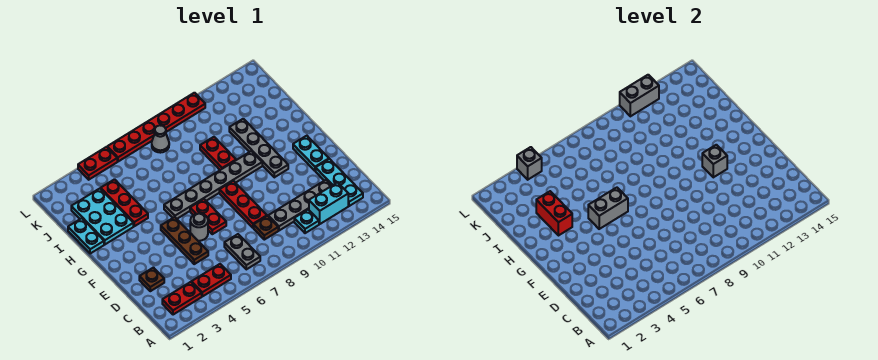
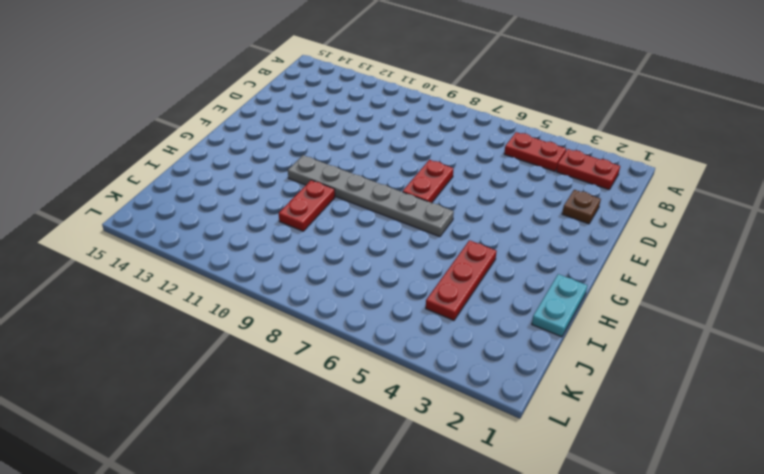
none -> grey plate B7:C7 level 1
none -> cyan plate B11 level 1
none -> cyan brick B12:B13 level 1

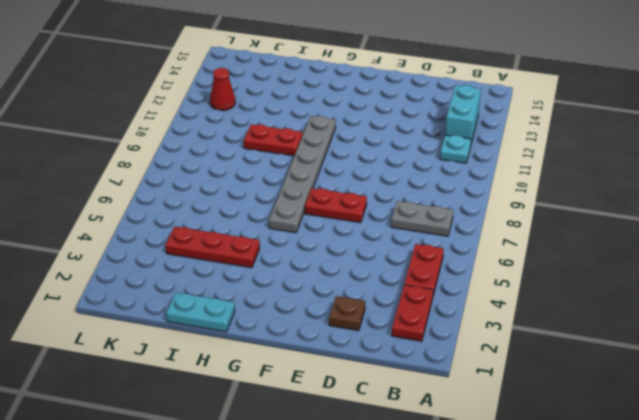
red cone K12 level 1 -> none
none -> cyan plate B14:D14 level 1
none -> brown plate C9 level 1
none -> grey plate C10:C13 level 1

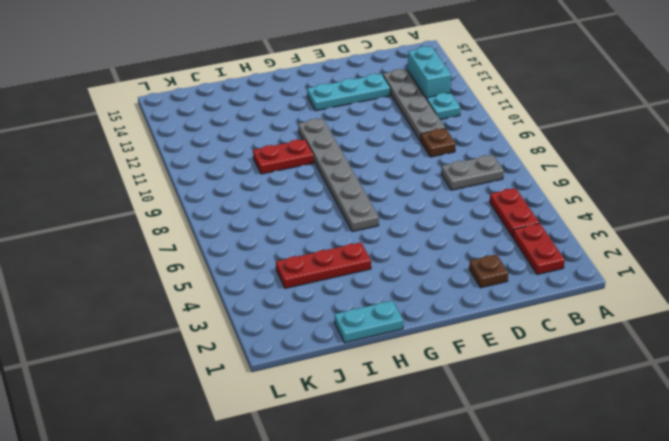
cyan plate D13:F13 level 1 -> cyan plate B14:D14 level 1
none -> brown plate D5:F5 level 1
none -> red plate D9:F9 level 1
none -> grey round brick E6 level 1

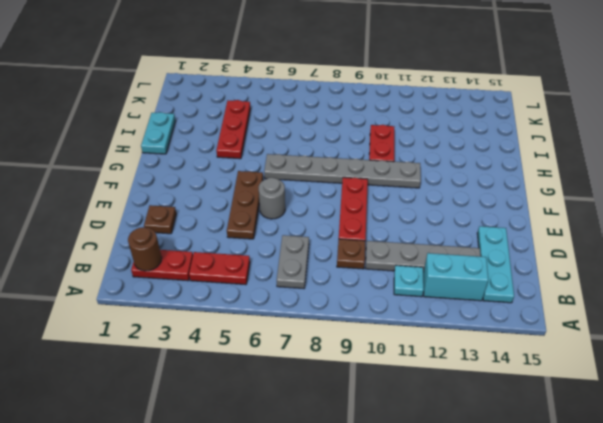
brown round brick B2 level 2 -> none
none -> red plate E7:F7 level 1
none -> cyan plate E14:F14 level 1
none -> grey plate F12:I12 level 1

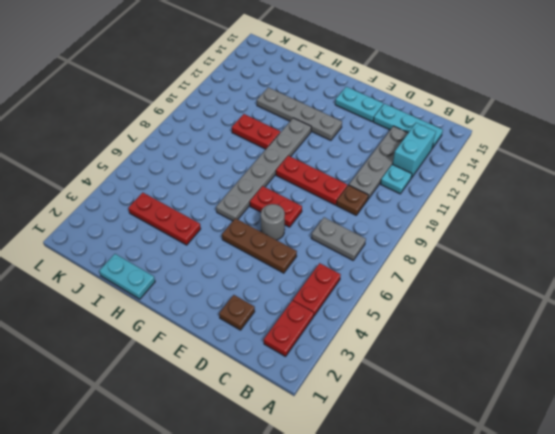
none -> cyan plate H2:J3 level 1
none -> grey cone K8 level 1
none -> red plate L4:L5 level 1

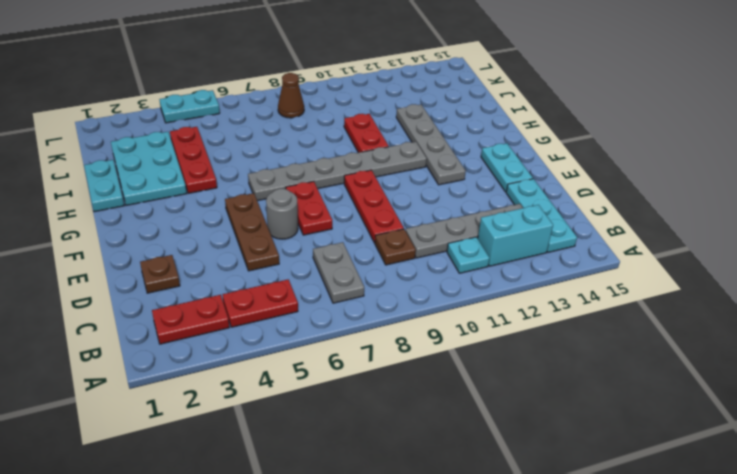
brown cone K8 level 1 -> grey cone K8 level 1
cyan plate L4:L5 level 1 -> red plate L4:L5 level 1
none -> red plate L6:L11 level 1
none -> grey brick F12 level 2
none -> grey brick G5:G6 level 2

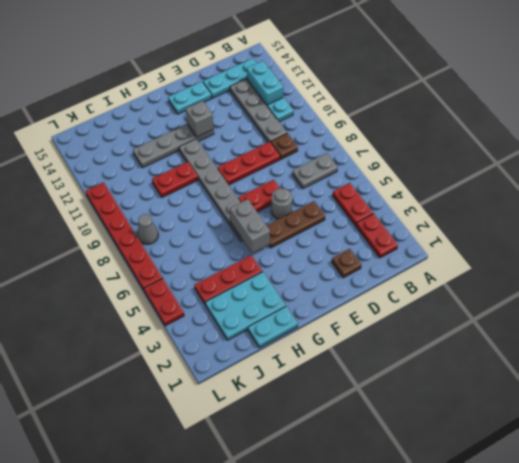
none -> red brick H3:I3 level 2
none -> grey brick L4 level 2
none -> grey brick L11:L12 level 2

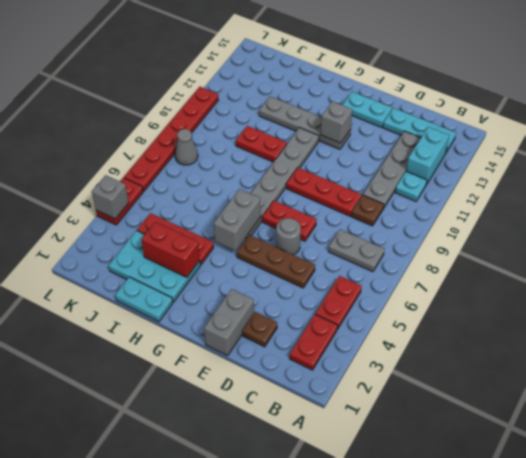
grey brick E1:E2 level 1 -> grey brick L11:L12 level 2

